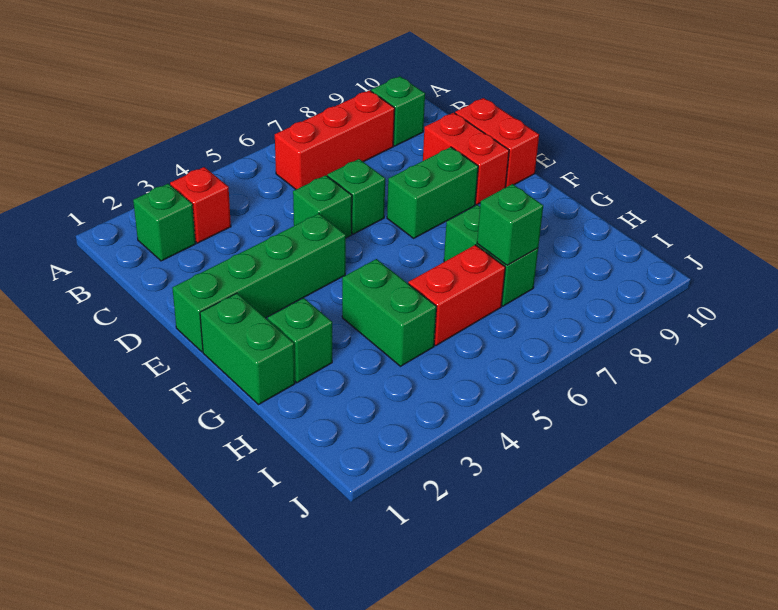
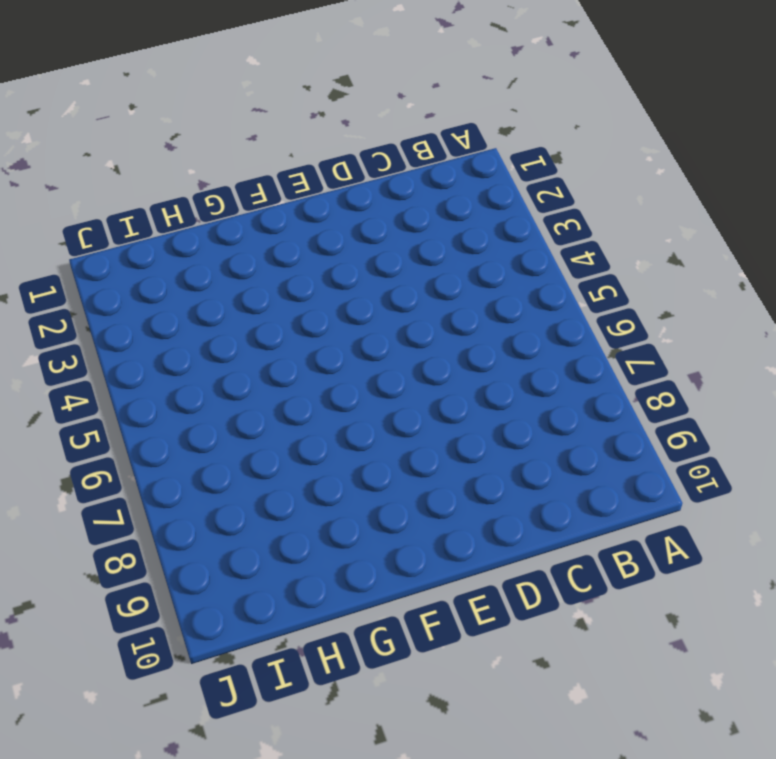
none -> green brick B2 level 1
none -> red brick B3 level 1
none -> red brick B6:B8 level 1

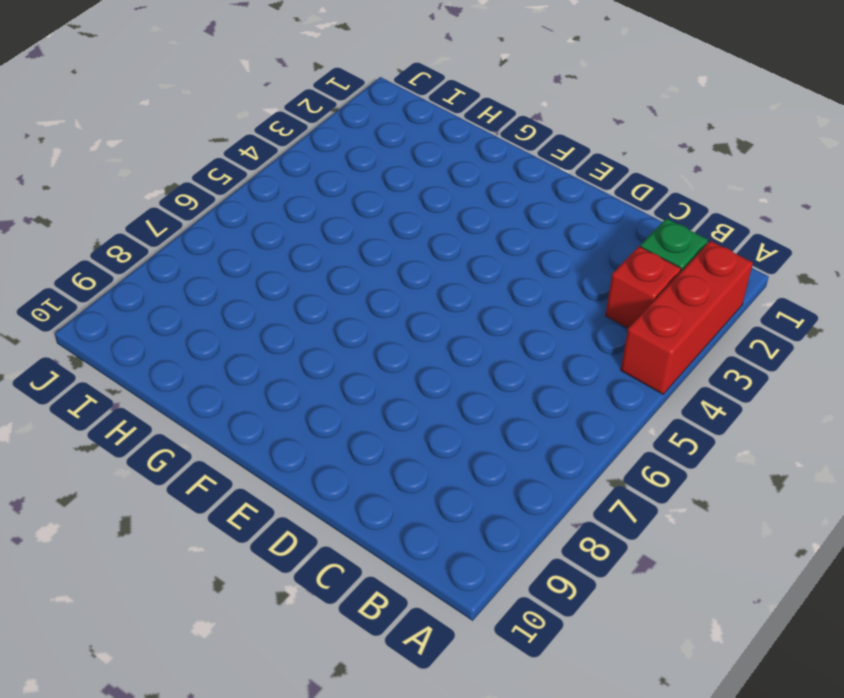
red brick A2:A4 level 1 -> red brick B6:B8 level 1
none -> green brick B9 level 1
none -> green brick D5 level 1
none -> green brick D6 level 1

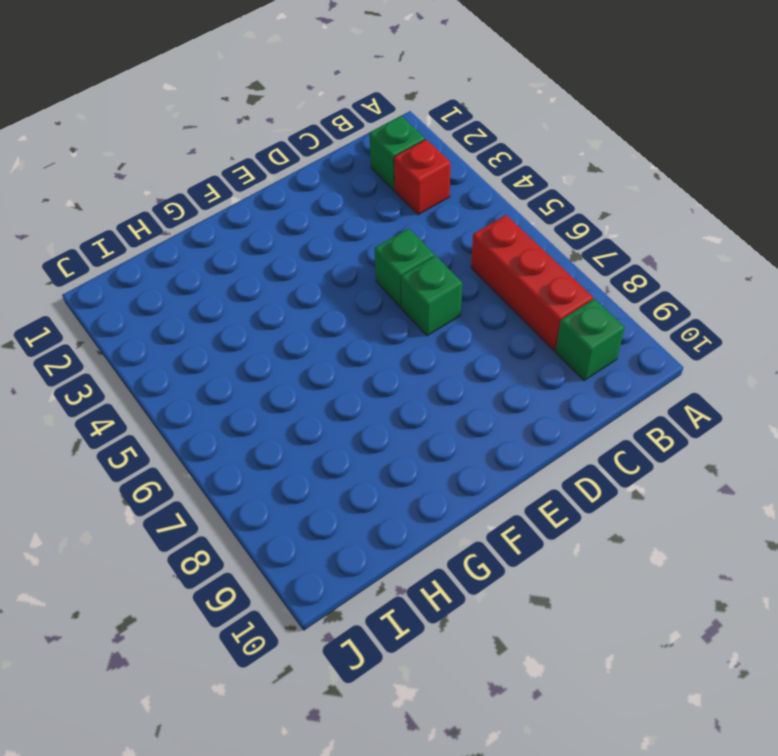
none -> red brick D9:E9 level 1
none -> red brick D10:E10 level 1
none -> green brick E1:E4 level 1

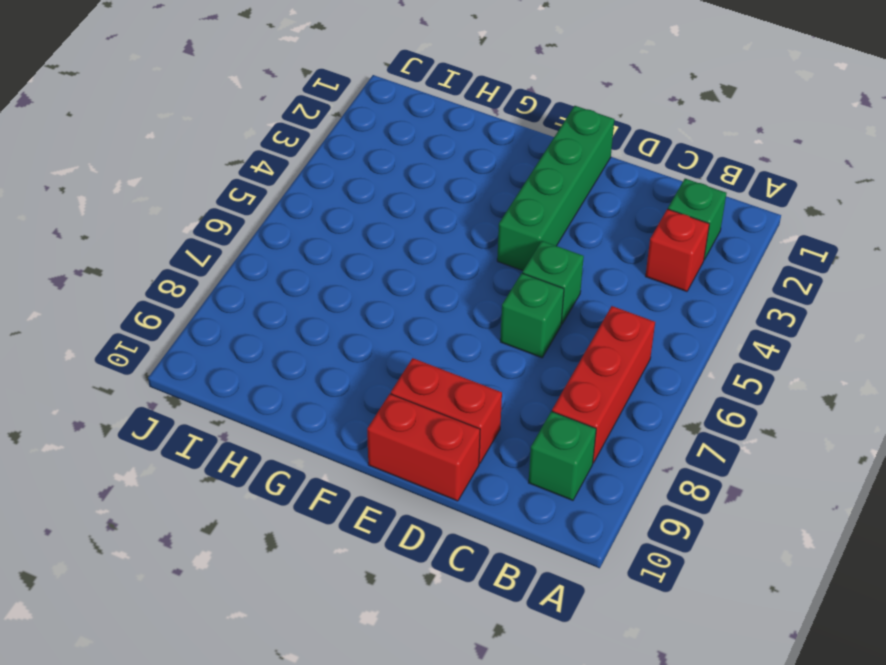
none -> green brick E7:E8 level 1
none -> green brick F1:G1 level 1
none -> green brick G2 level 1

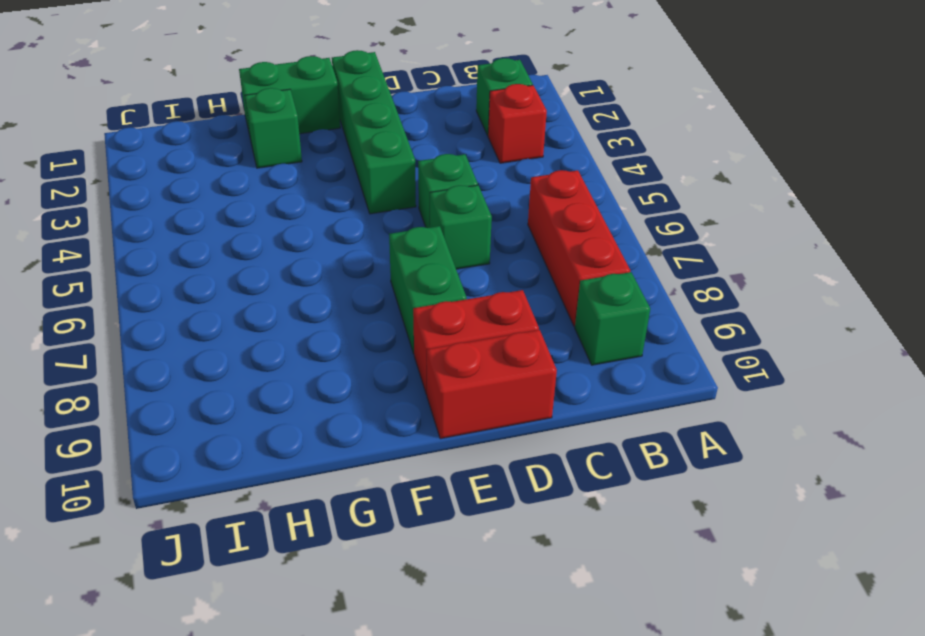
none -> green brick G4:H4 level 1
none -> green brick G7:H7 level 1
none -> red brick H5:H6 level 1

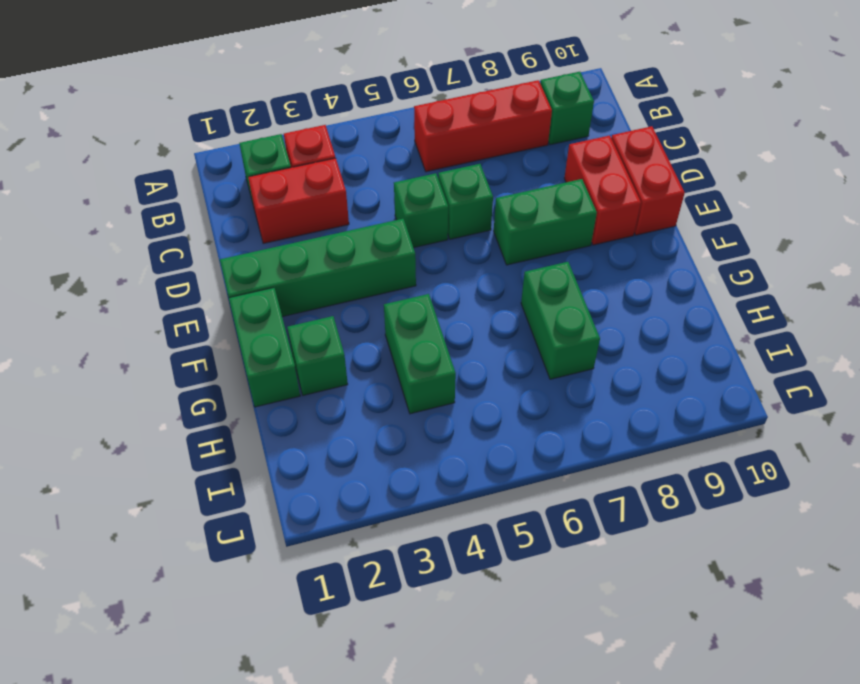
red brick C2:C3 level 1 -> red brick H5:H6 level 1
none -> green brick H7 level 2

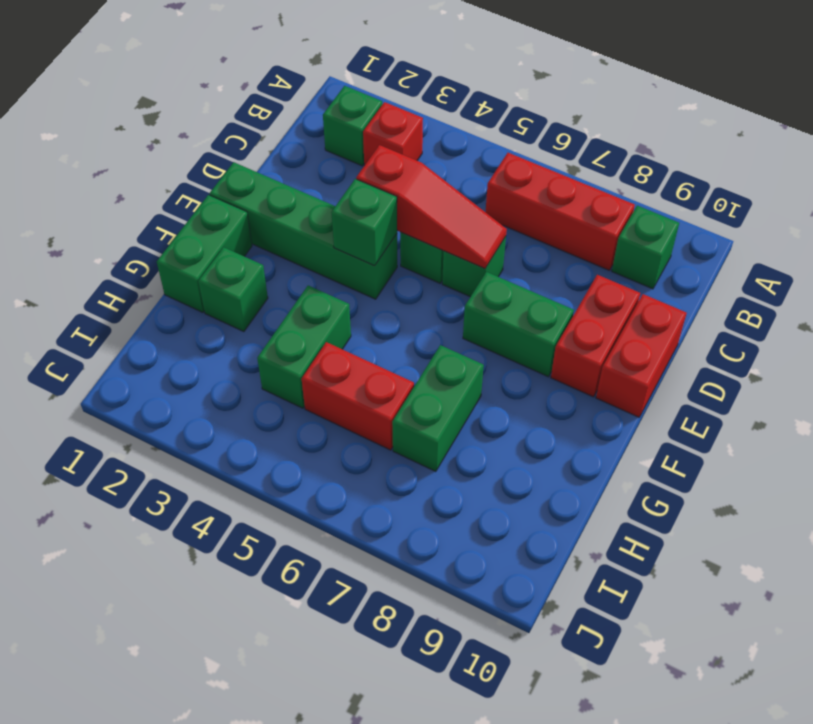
red slope D4:D6 level 2 top 4 -> none
green brick E4 level 2 -> green brick H7 level 2

